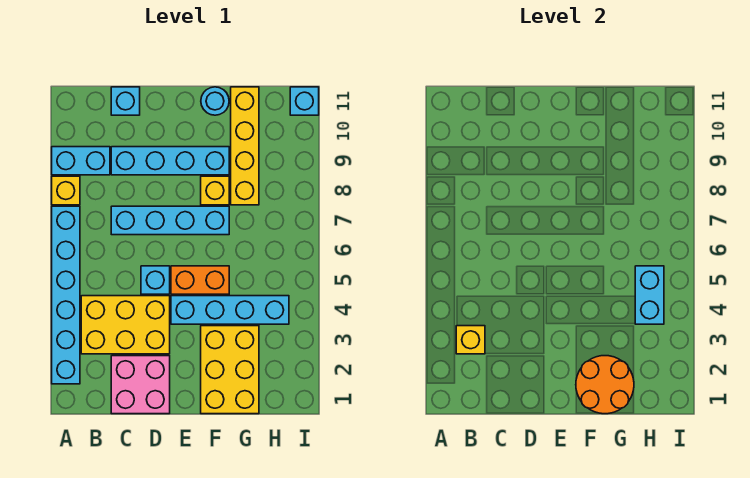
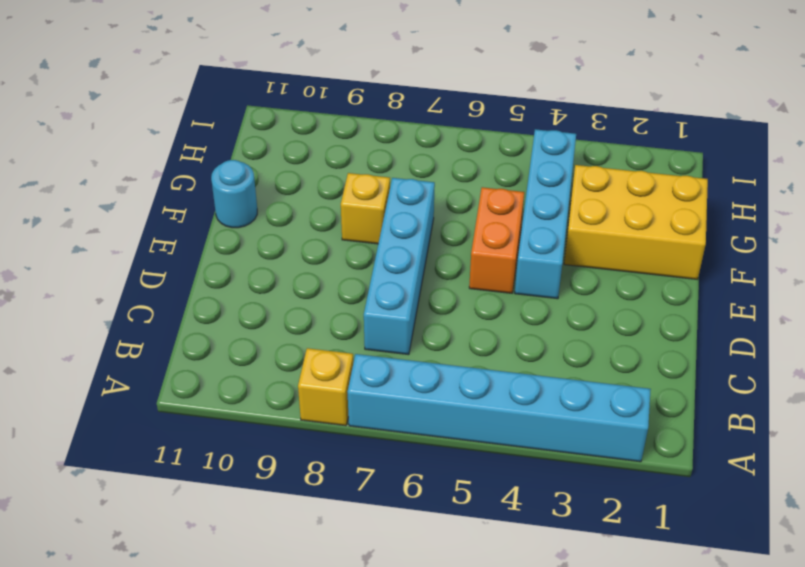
none -> cyan brick A9:B9 level 1
none -> yellow brick B3:D4 level 1
none -> pink brick C1:D2 level 1

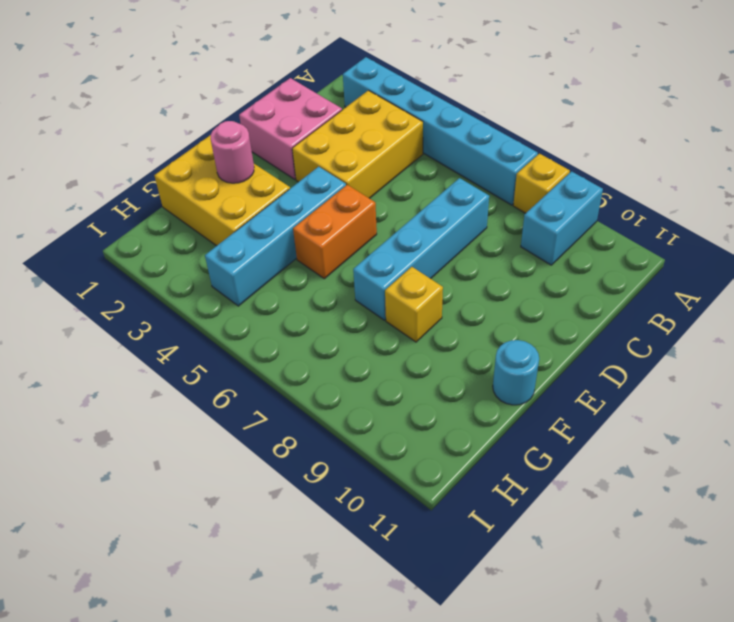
pink round brick F2 level 2 -> orange round brick F1:G2 level 2
none -> cyan brick C9:F9 level 1
none -> cyan brick C11 level 1
none -> cyan brick D5 level 1

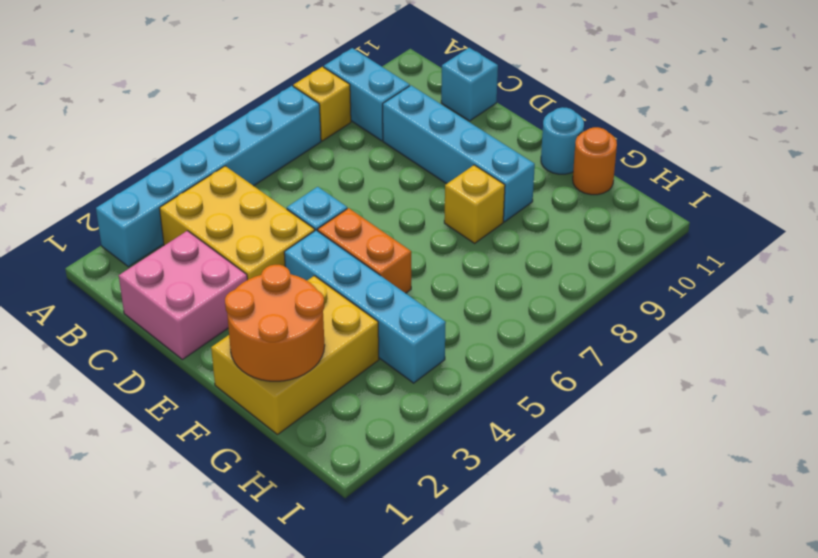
orange round brick G11 level 1 -> yellow brick G8:G11 level 1
none -> cyan brick C7:F7 level 1
none -> cyan brick I11 level 1
none -> yellow brick B3 level 2

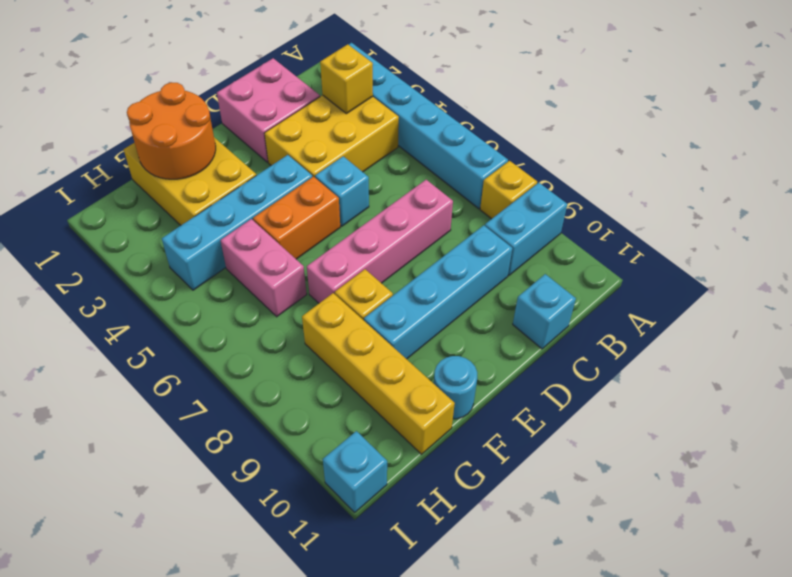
pink brick C7:F7 level 1 -> cyan brick C7:F7 level 1
pink brick G5:G6 level 1 -> none
none -> cyan brick H4:H5 level 2

